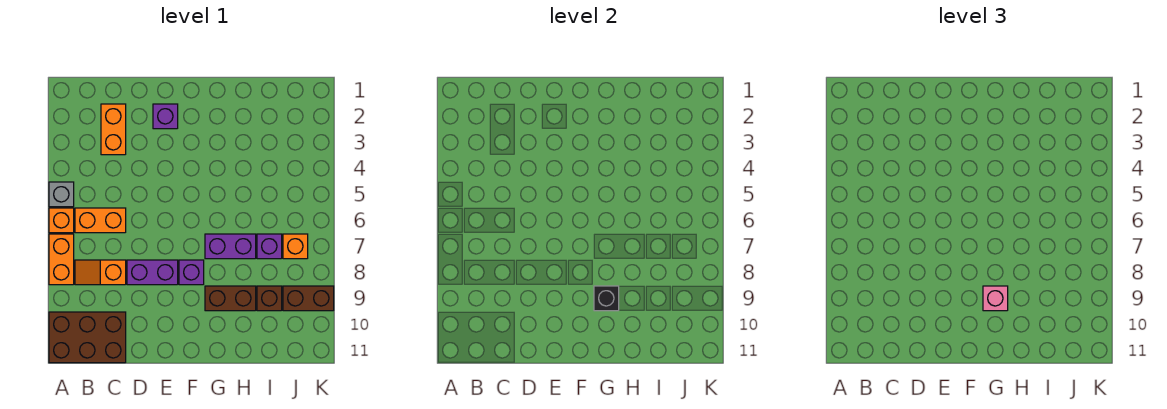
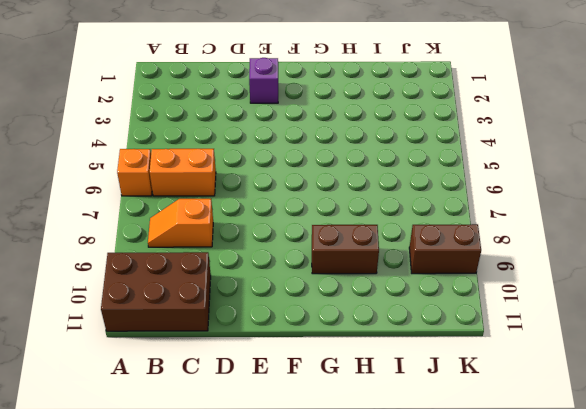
none -> grey brick A5 level 1
none -> orange brick A7:A8 level 1
none -> orange brick C2:C3 level 1

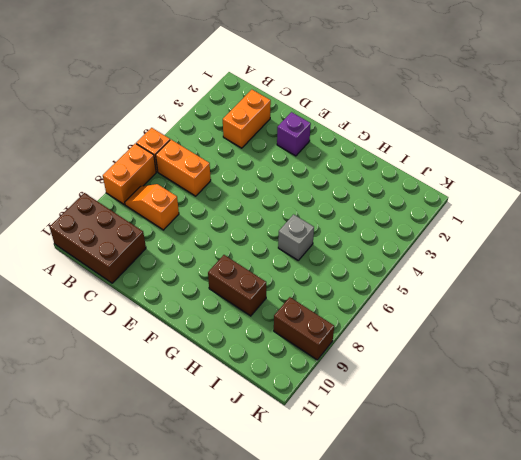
grey brick H6 level 1 -> grey brick A5 level 1
none -> purple brick D8:E8 level 1
none -> purple brick F8 level 1
none -> purple brick G7:H7 level 1

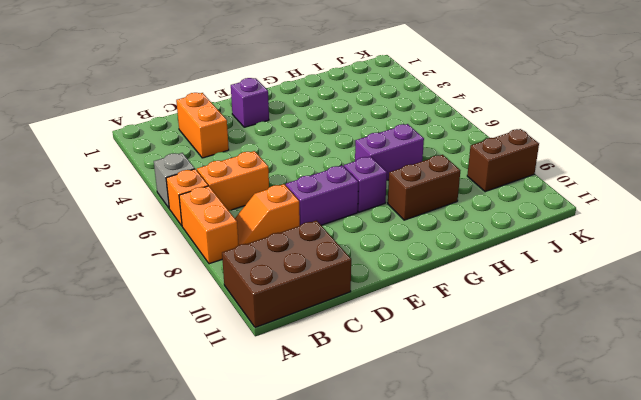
none -> purple brick I7 level 1
none -> brown brick I9 level 1
none -> orange brick J7 level 1

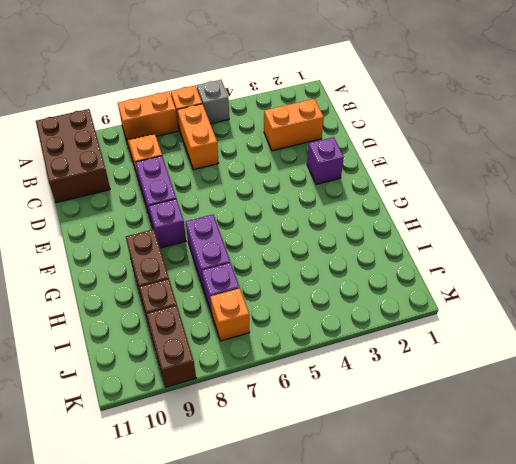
none -> black brick G9 level 2
none -> pink brick G9 level 3

